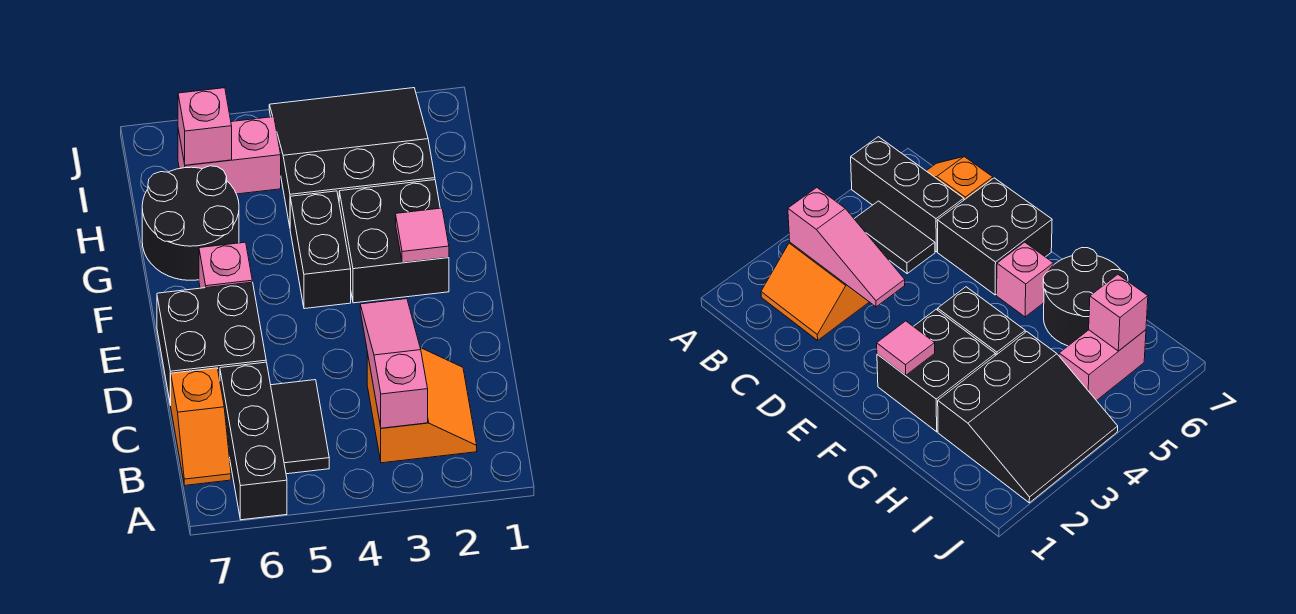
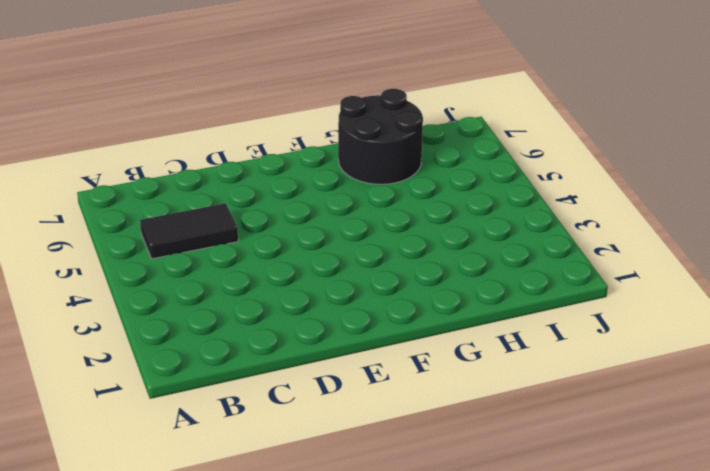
none -> black brick A6:C6 level 1
none -> orange slope B2:C3 level 1 top 3
none -> orange slope B7:C7 level 1 top C

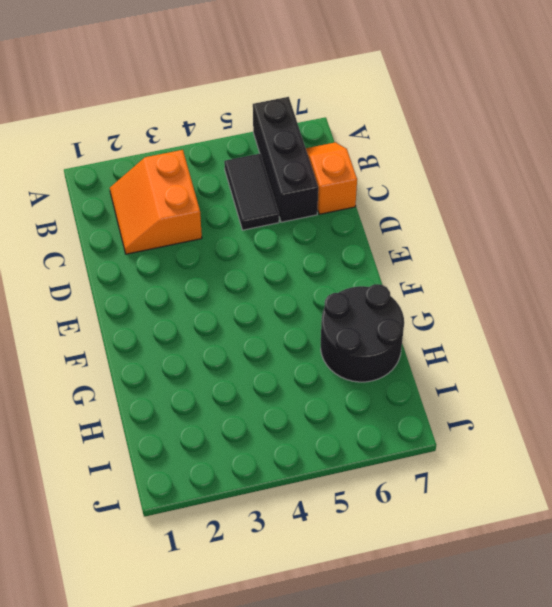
none -> black brick D6:E7 level 1
none -> black brick F2:G3 level 1
none -> black brick F4:G4 level 1

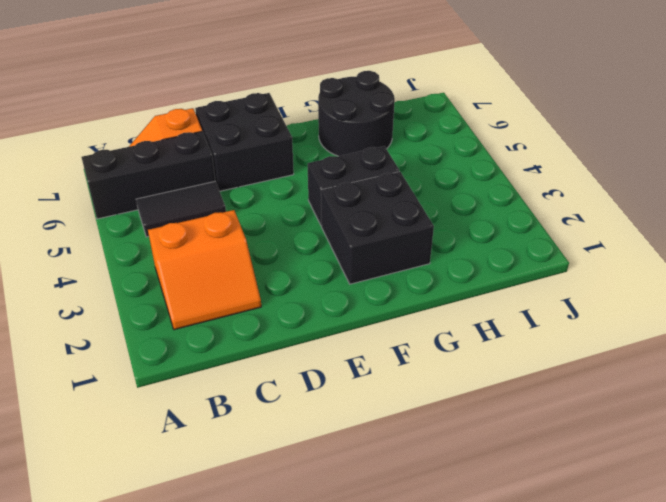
none -> pink brick F6 level 1
none -> black slope H2:J4 level 1 top H
none -> pink brick I5:I6 level 1

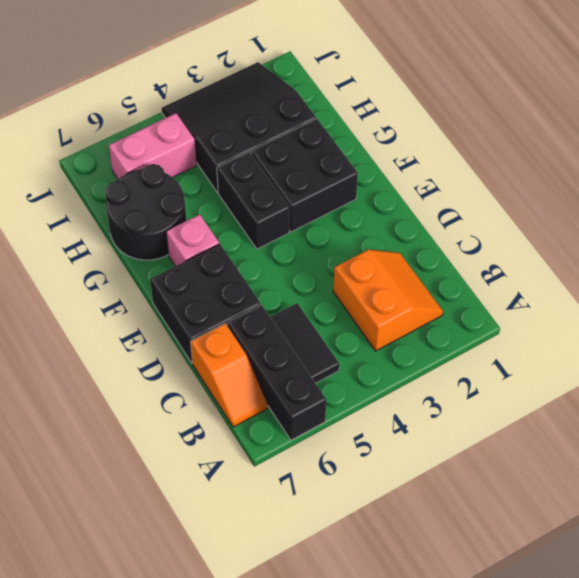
none -> pink slope B3:D3 level 2 top B
none -> pink tile F2 level 2
none -> pink brick I6 level 2

